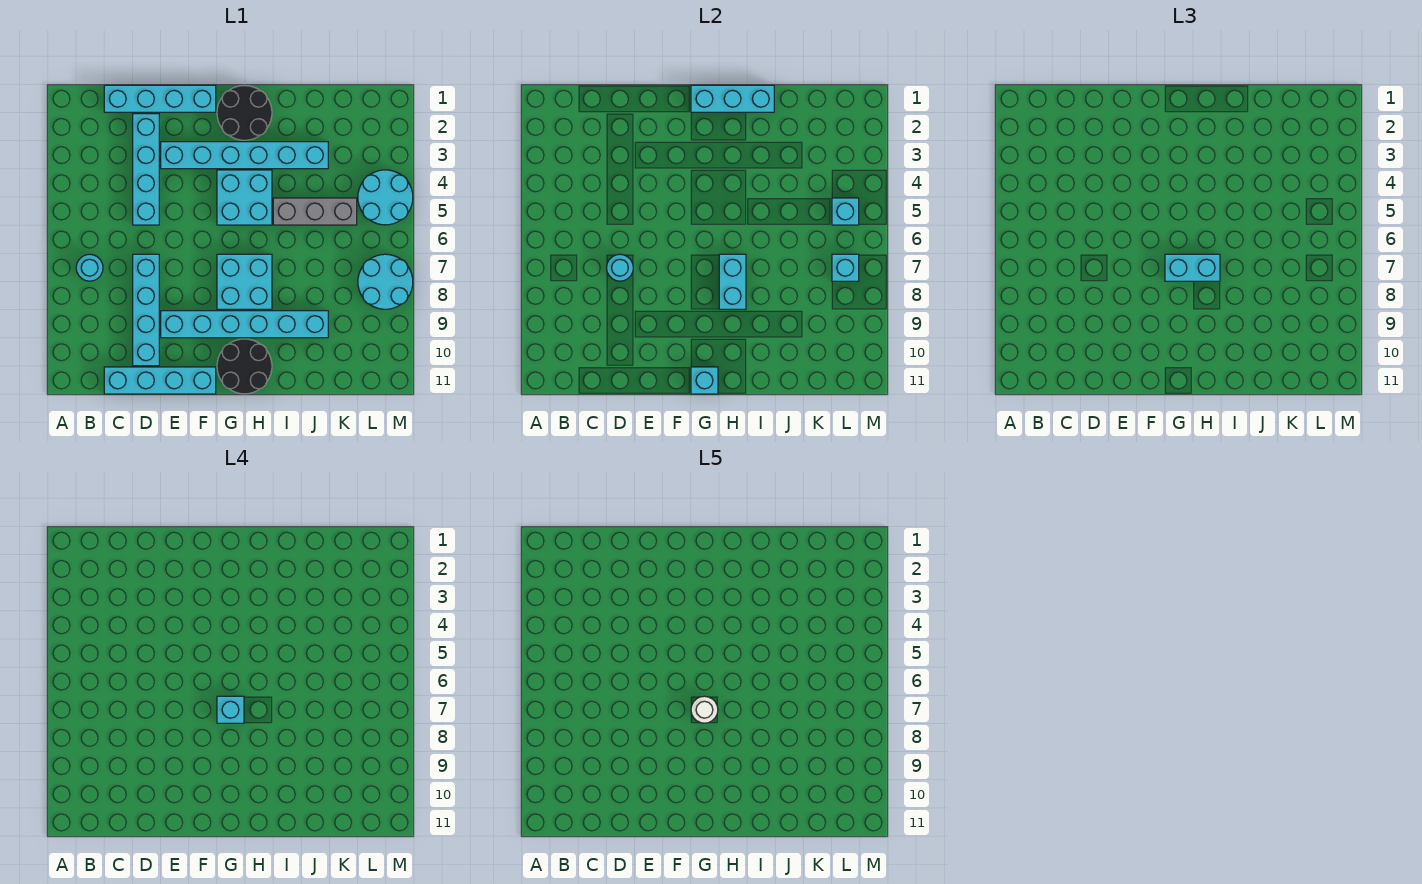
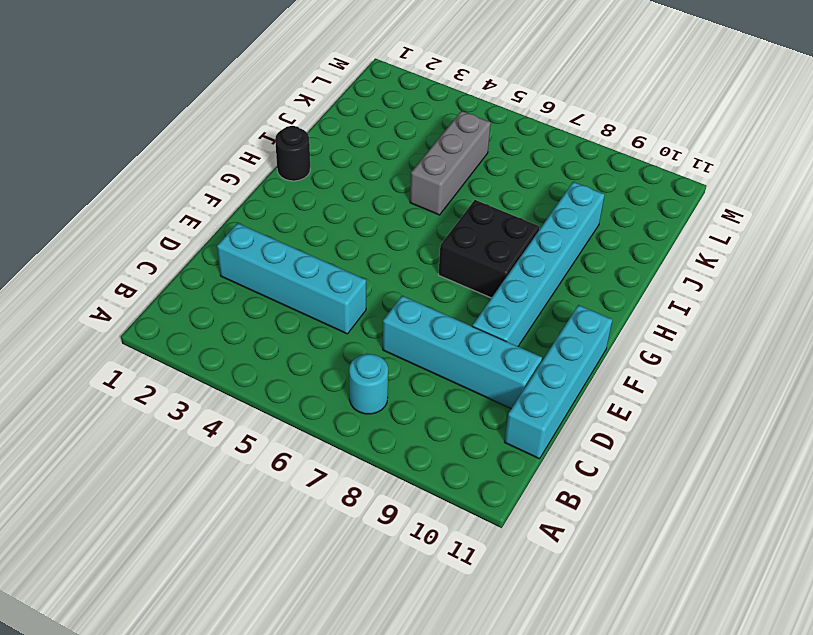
black brick G7:H8 level 1 -> cyan brick G7:H8 level 1
black round brick H1 level 1 -> black round brick G1:H2 level 1
none -> cyan brick C1:F1 level 1
none -> cyan brick E3:J3 level 1
none -> cyan brick G4:H5 level 1

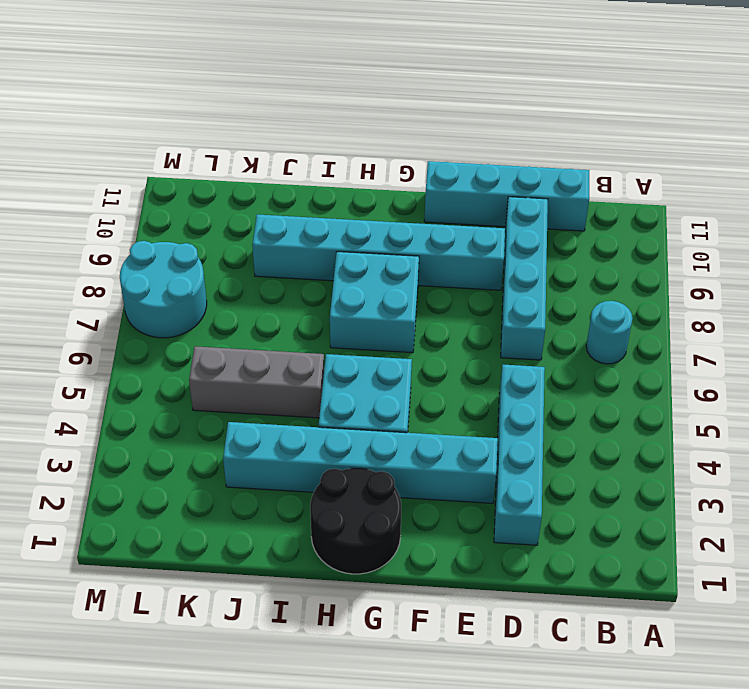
none -> cyan brick C1:F1 level 1
none -> black round brick G10:H11 level 1
none -> cyan round brick L4:M5 level 1

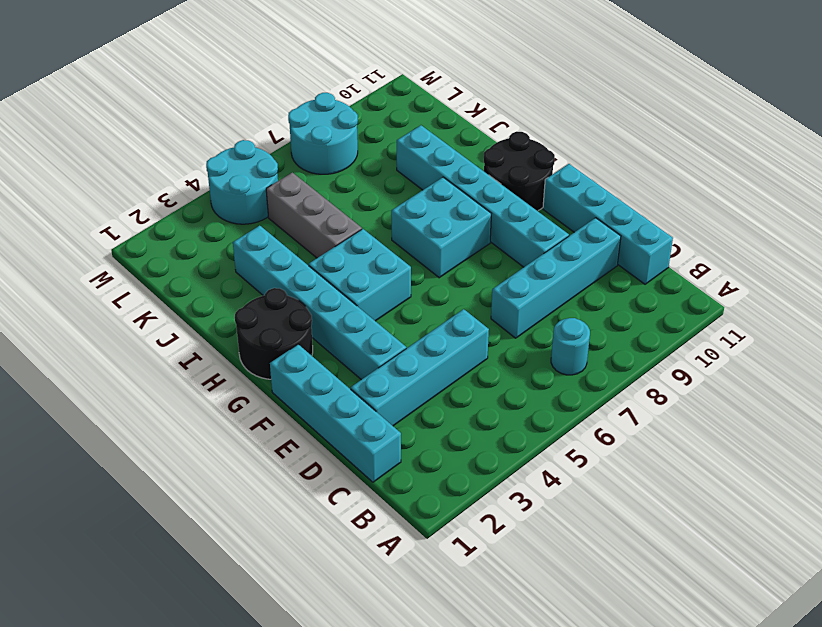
none -> cyan round brick D7 level 2
none -> cyan brick G1:I1 level 2
none -> cyan brick G11 level 2

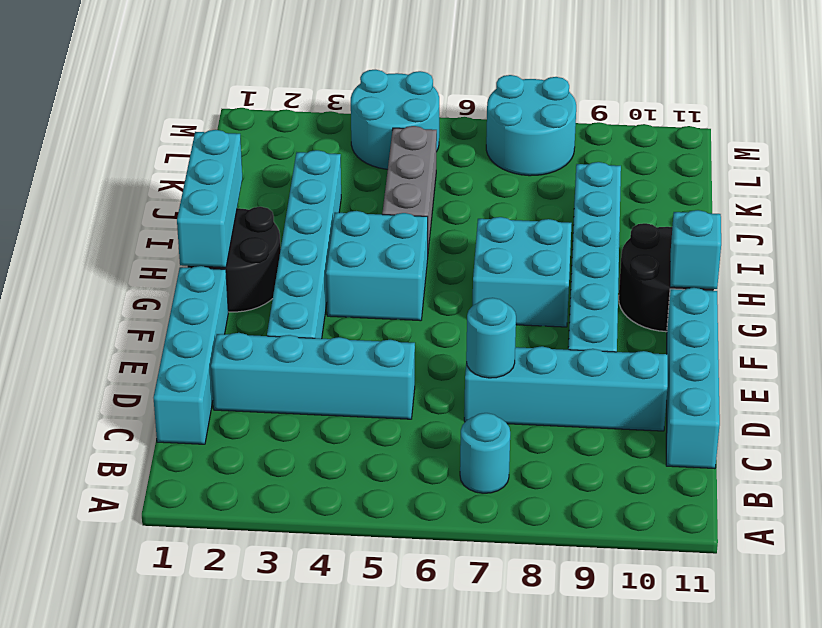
none -> cyan brick H7:H8 level 2
none -> cyan brick L5 level 2
none -> cyan brick L7 level 2

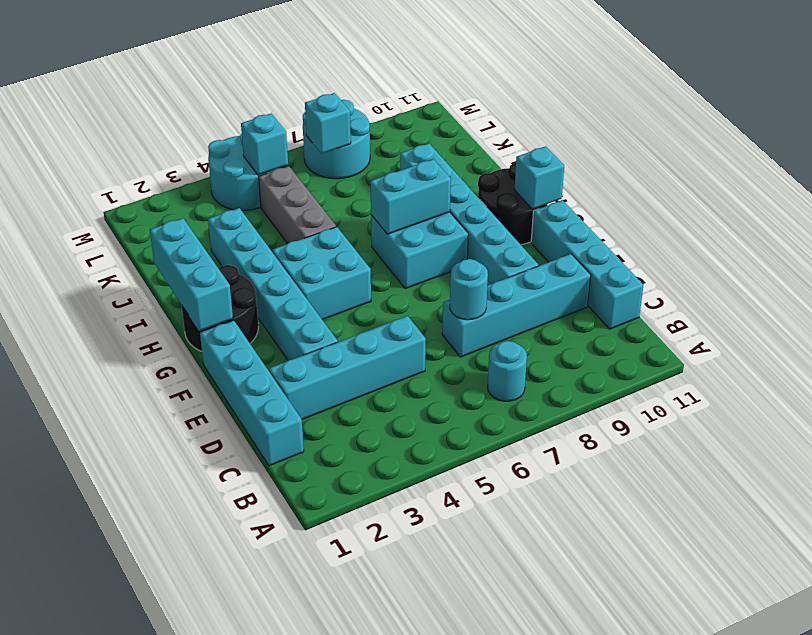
none -> cyan brick G7:H7 level 3
none -> cyan brick G7 level 4
none -> white round brick G7 level 5

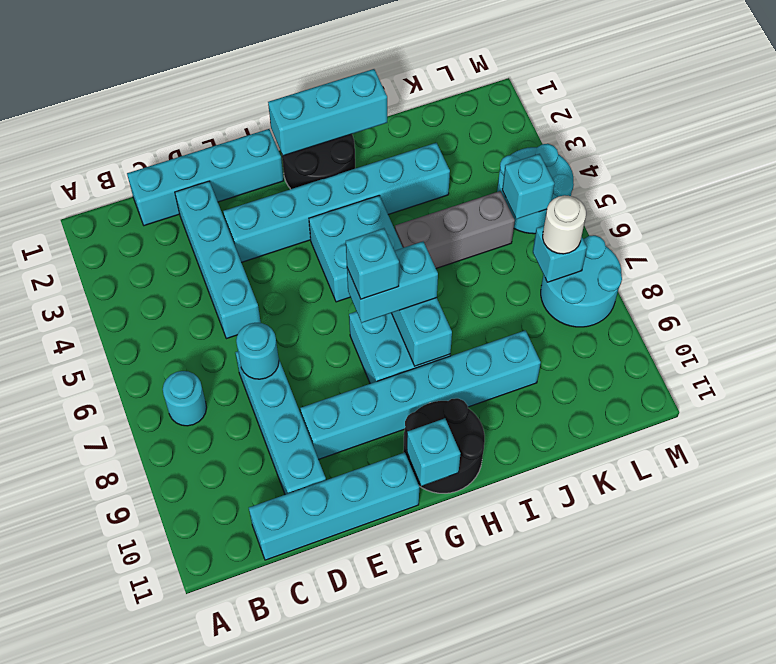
white round brick L7 level 3 -> white round brick G7 level 5

